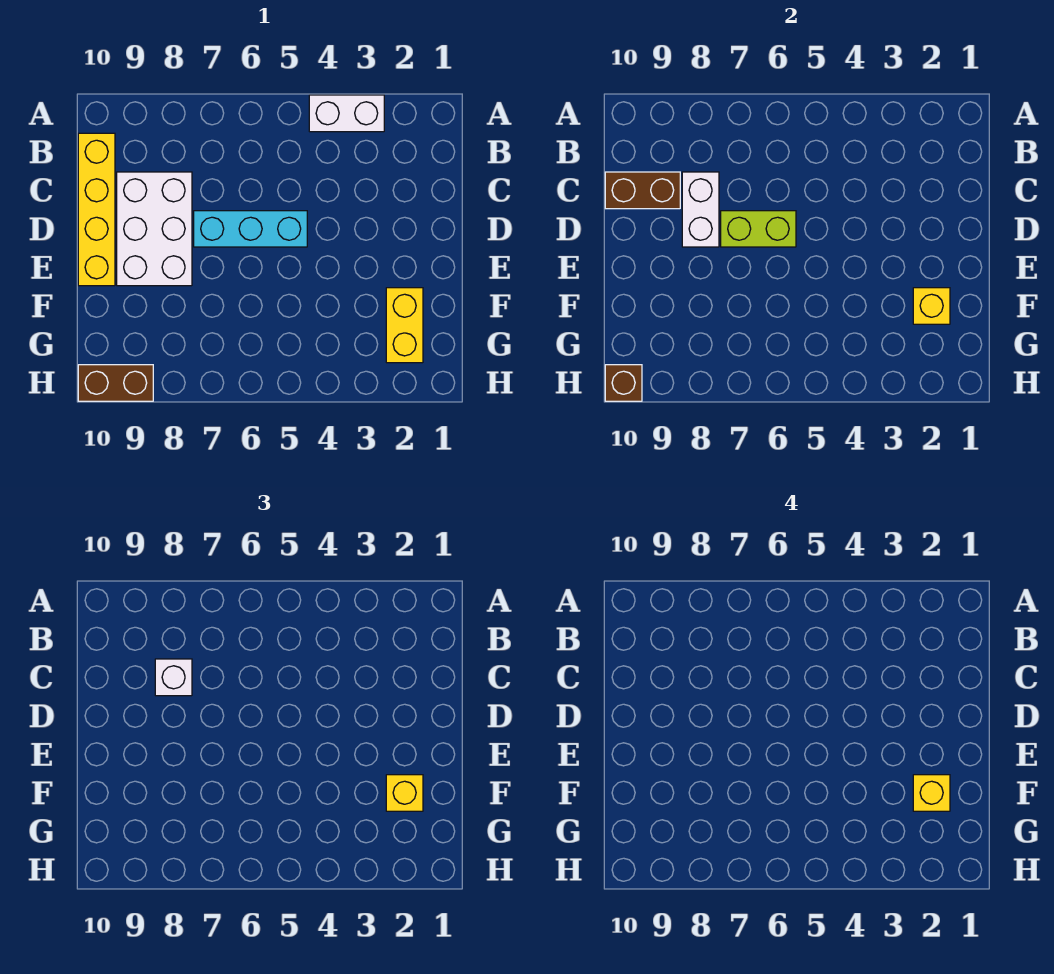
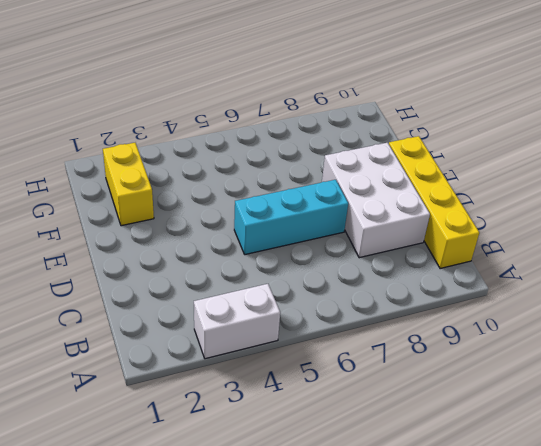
none -> brown brick H9:H10 level 1
none -> white brick C8:D8 level 2
none -> brown brick C9:C10 level 2

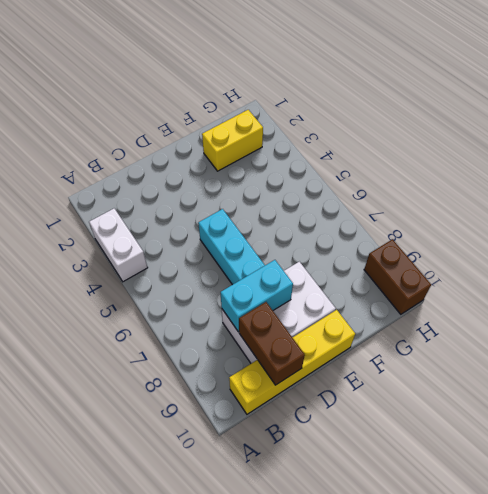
cyan brick C8:D8 level 2 -> white brick C8:D8 level 2
none -> lime brick D6:D7 level 2
none -> yellow brick F2 level 2
none -> brown brick H10 level 2

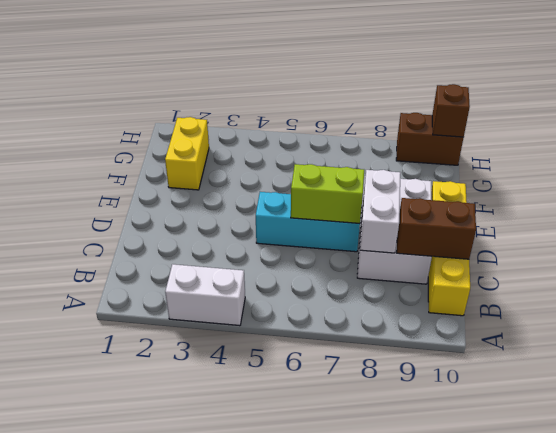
none -> yellow brick F2 level 2
none -> white brick C8 level 3
none -> yellow brick F2 level 3

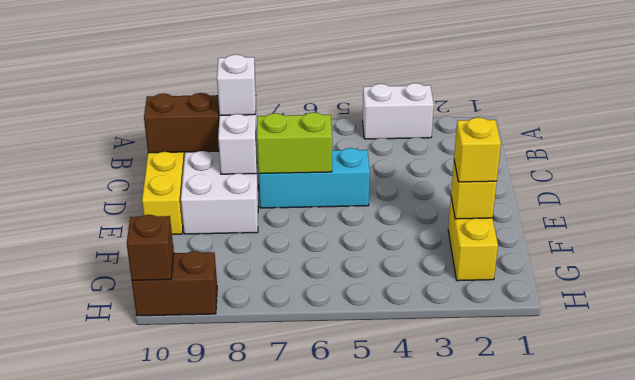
none -> yellow brick F2 level 4

